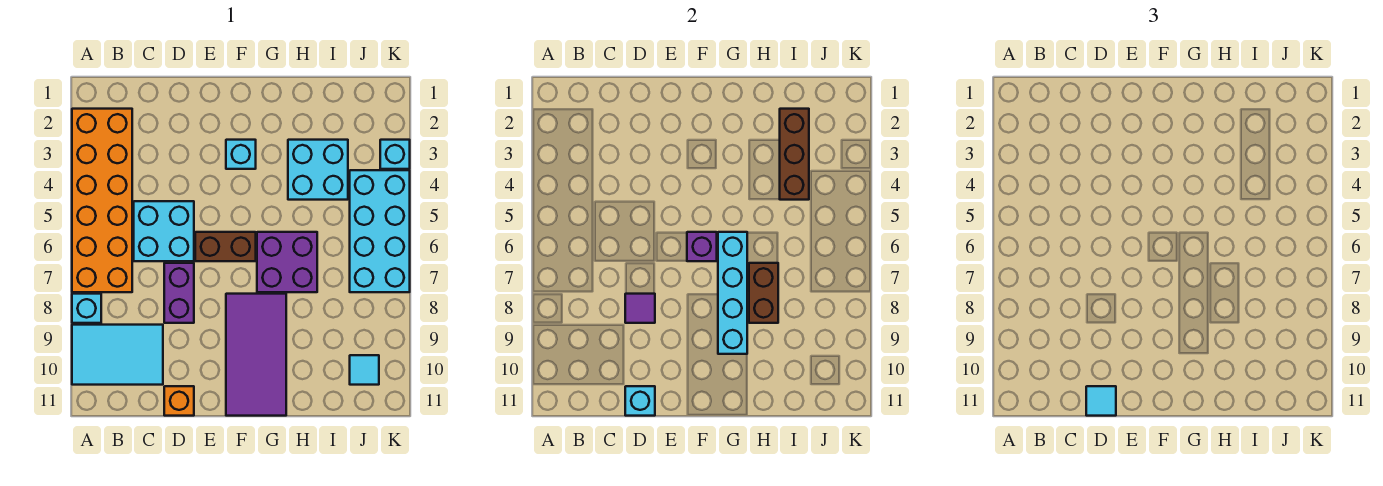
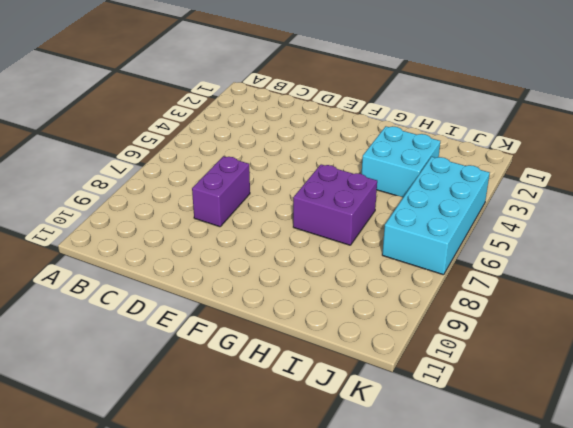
none -> orange brick A2:B7 level 1
none -> cyan brick A8 level 1
none -> cyan tile A9:C10 level 1

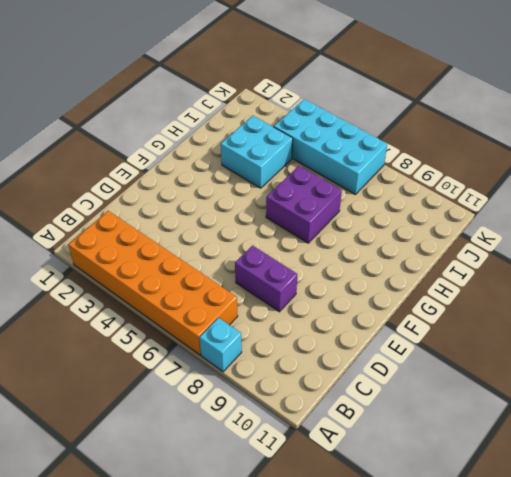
none -> cyan tile A9:C10 level 1
none -> cyan brick C5:D6 level 1
none -> orange brick D11 level 1

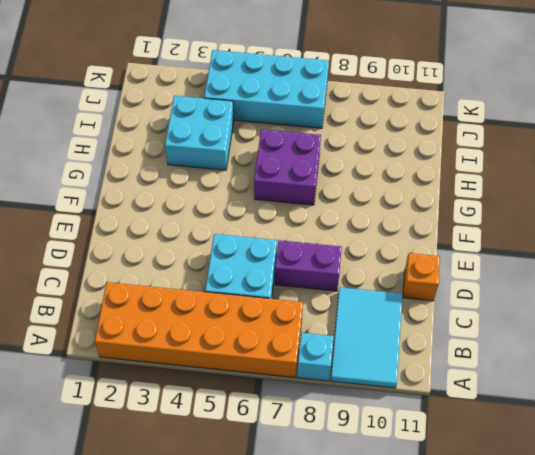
none -> brown brick E6:F6 level 1
none -> cyan brick F3 level 1
none -> purple tile F8:G11 level 1

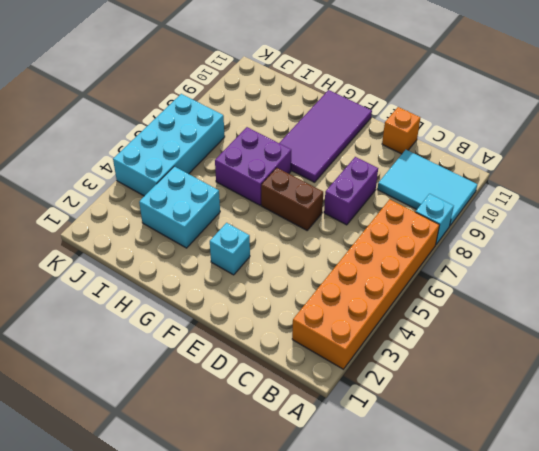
none -> cyan brick C5:D6 level 1
none -> cyan tile J10 level 1
none -> cyan brick K3 level 1

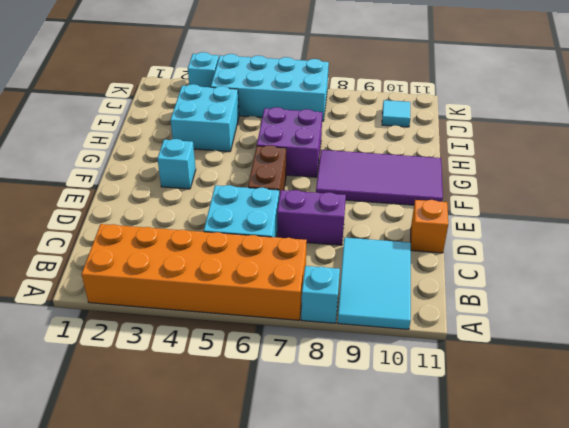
none -> purple tile D8 level 2
none -> cyan brick D11 level 2
none -> purple brick F6 level 2

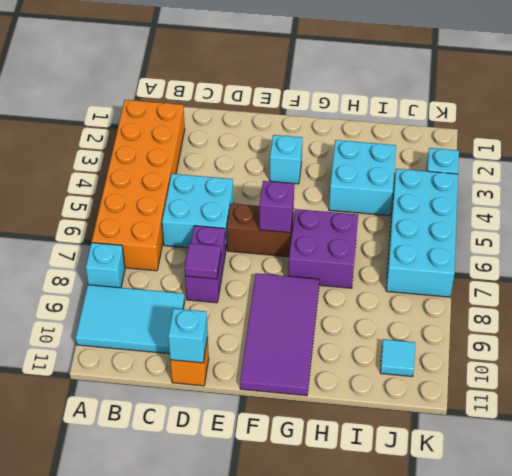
none -> cyan brick G6:G9 level 2
none -> brown brick H7:H8 level 2
none -> brown brick I2:I4 level 2

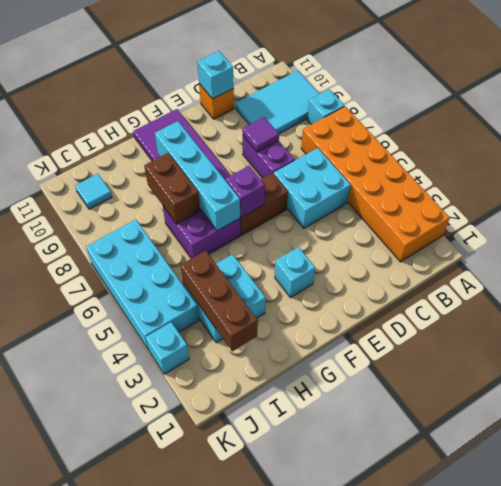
none -> cyan tile D11 level 3

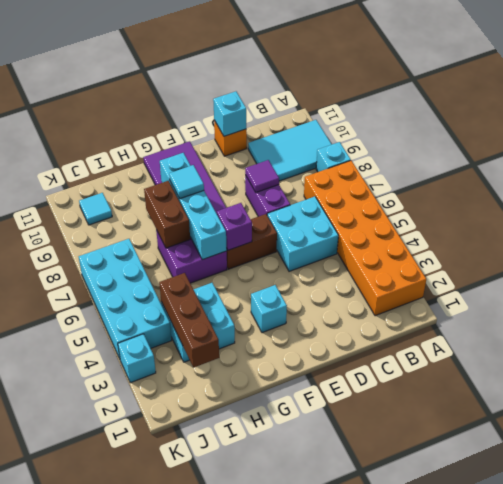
cyan tile G8 level 3 -> cyan tile D11 level 3

